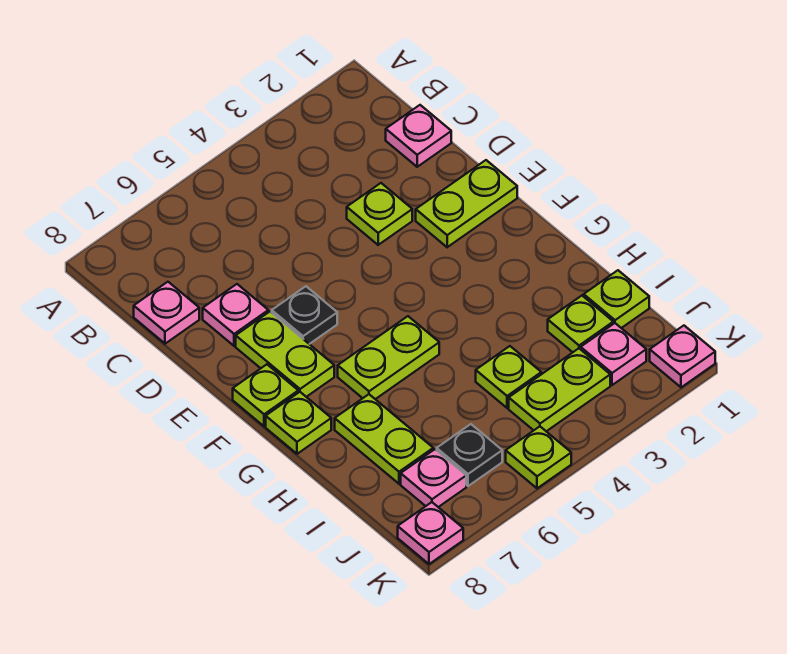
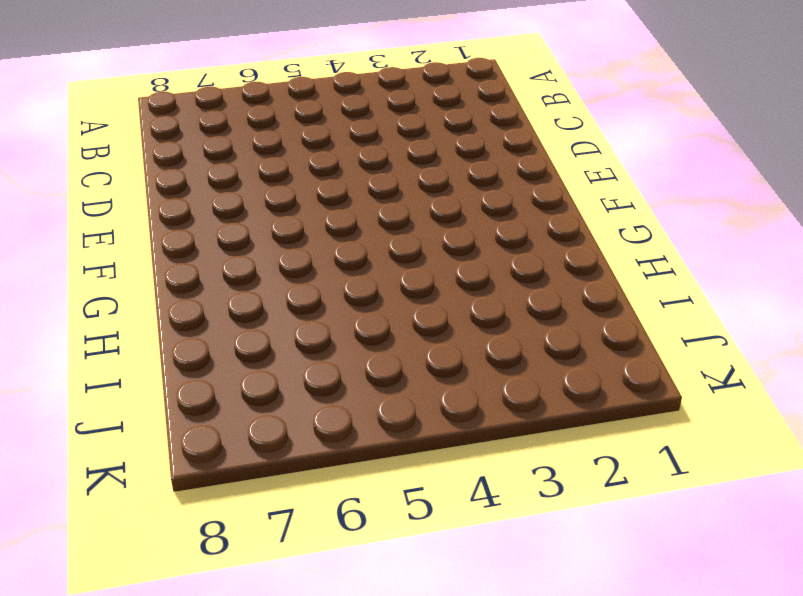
none -> pink plate C1 level 1
none -> pink plate C8 level 1
none -> lime plate D3 level 1

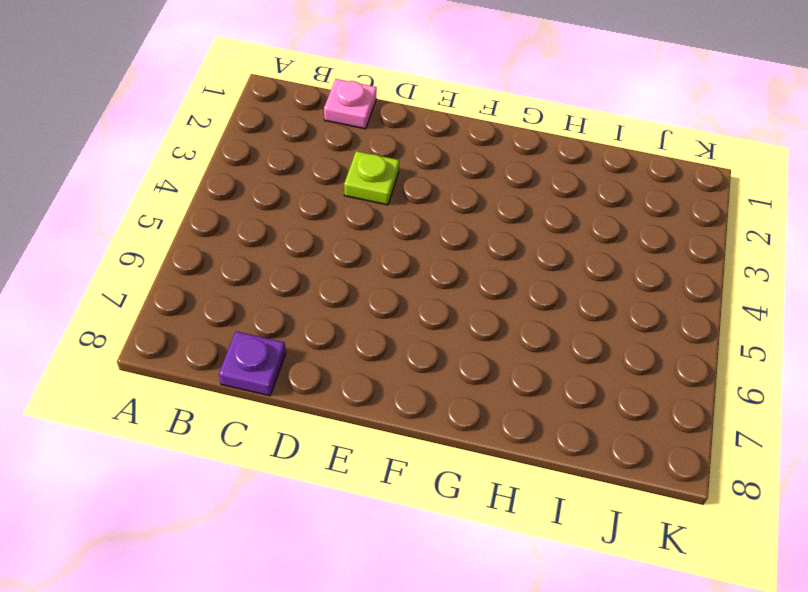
purple plate C8 level 1 -> pink plate C8 level 1
none -> pink plate D7 level 1
none -> lime plate E1:E2 level 1
none -> black plate E6 level 1

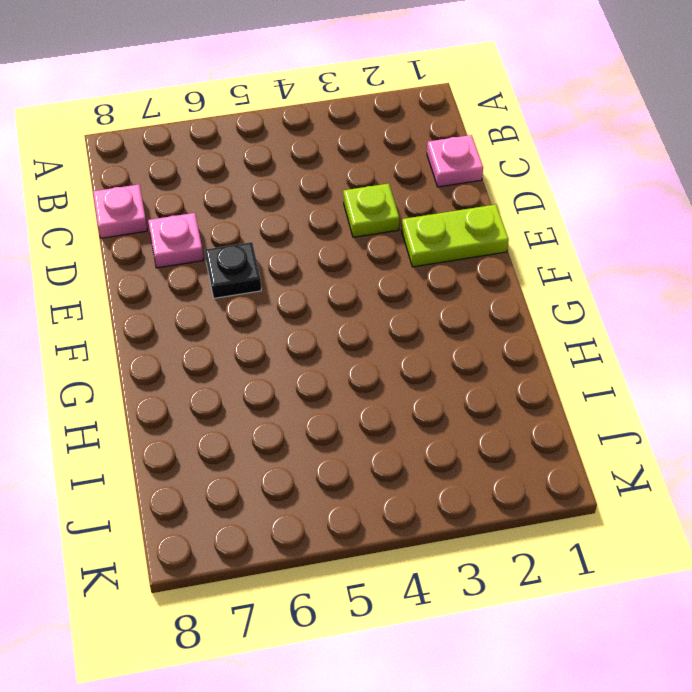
none -> lime plate E7:F7 level 1
none -> lime plate F8 level 1
none -> lime plate G5:G6 level 1

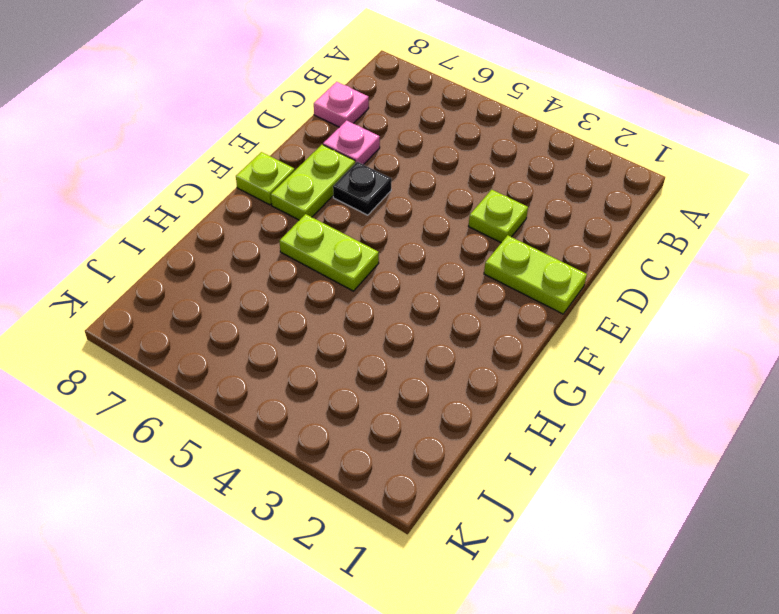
none -> pink plate C1 level 1
none -> lime plate G8 level 1
none -> lime plate H7:I7 level 1

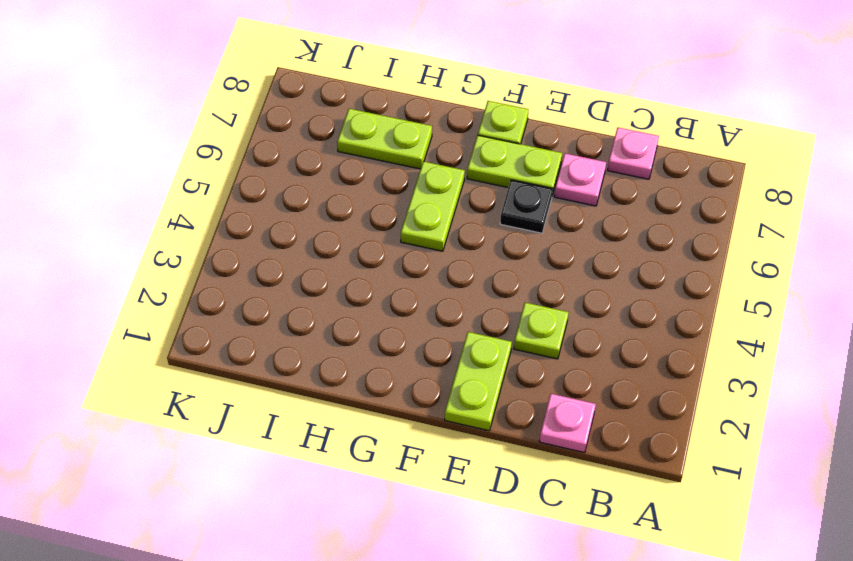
none -> lime plate G8 level 1
none -> lime plate I1 level 1
none -> lime plate I2 level 1

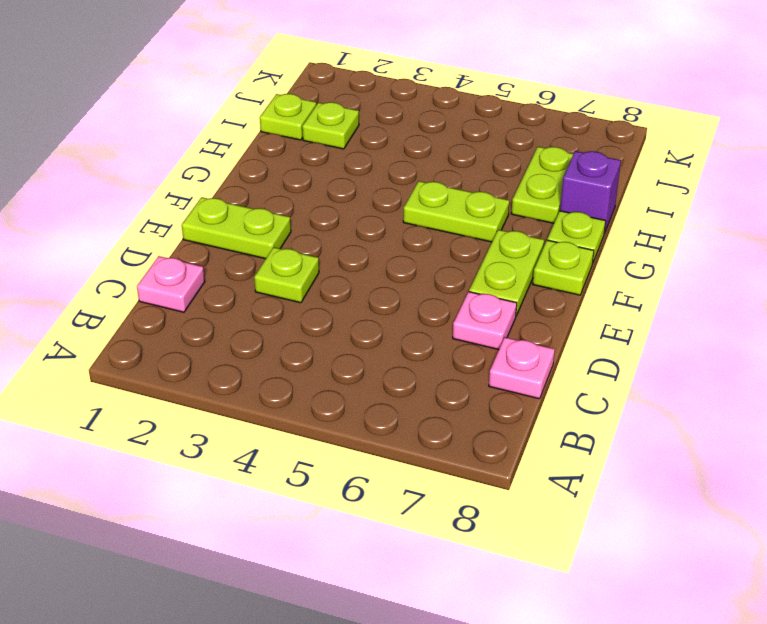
purple brick H8 level 1 -> none
none -> black plate E6 level 1
none -> lime plate I4 level 1
none -> pink plate J2 level 1

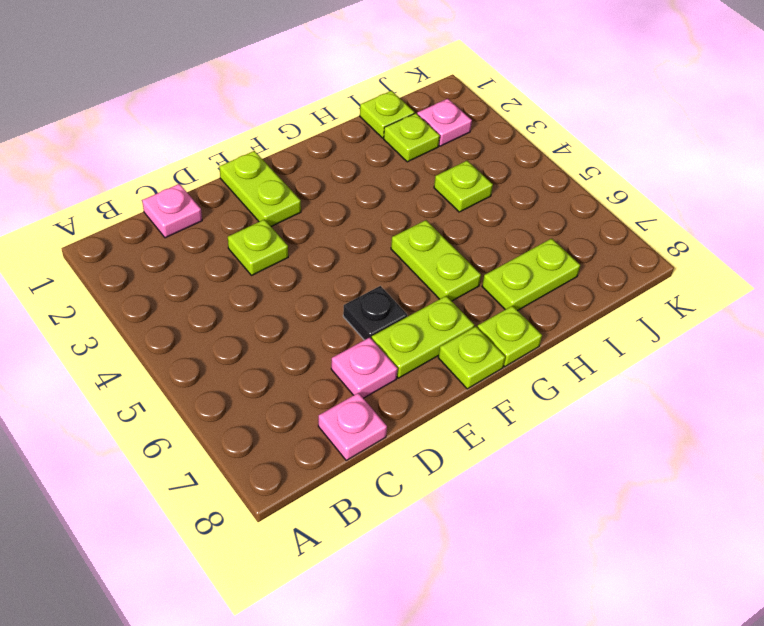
none -> lime plate J3:J4 level 1
none -> black plate J6 level 1
none -> pink plate J7 level 1

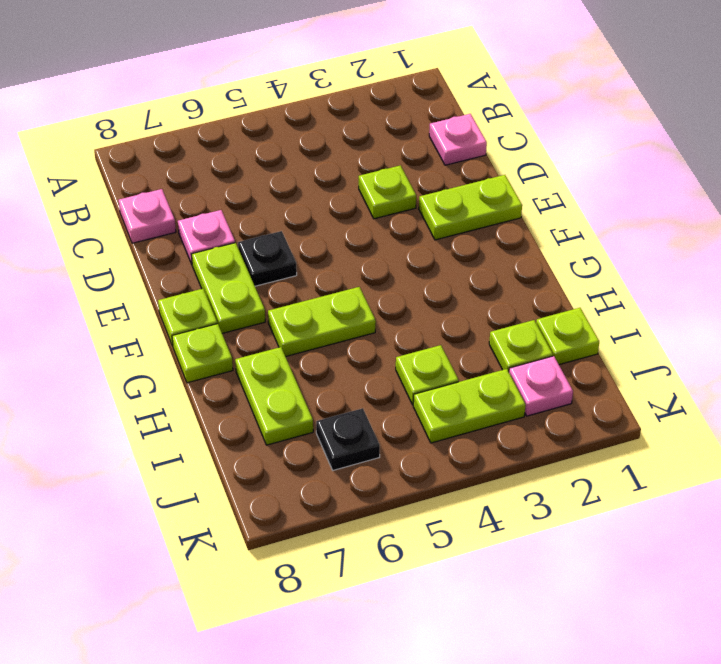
none -> pink plate J7 level 1
none -> pink plate K1 level 1
none -> lime plate K5 level 1

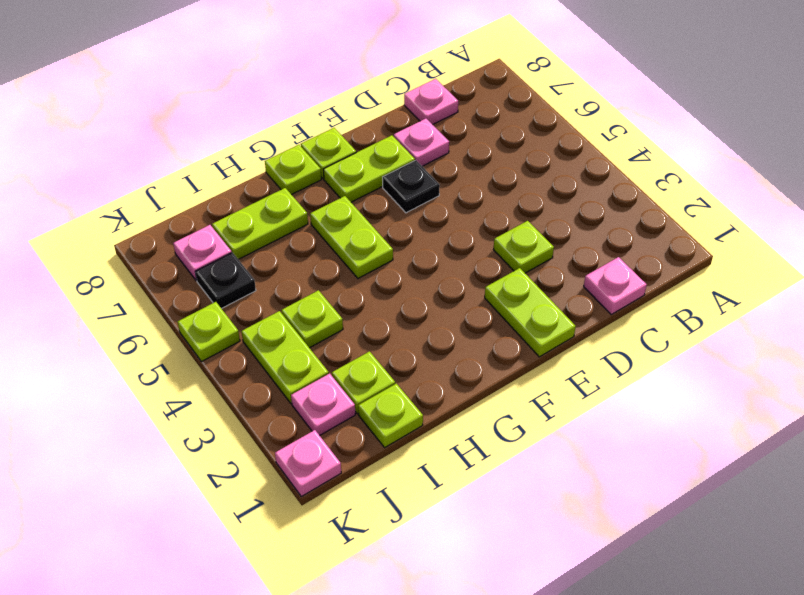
none -> pink plate K8 level 1

